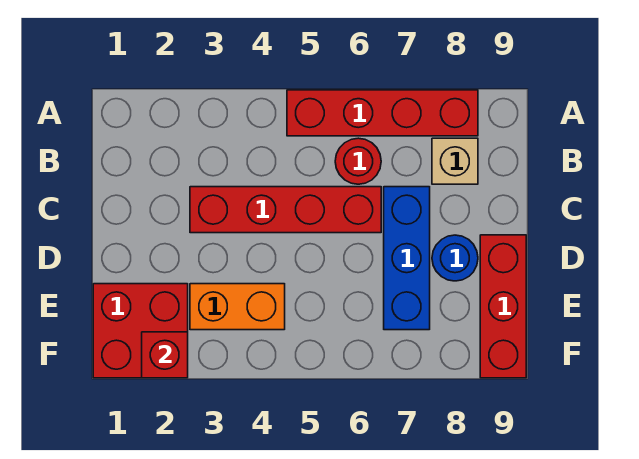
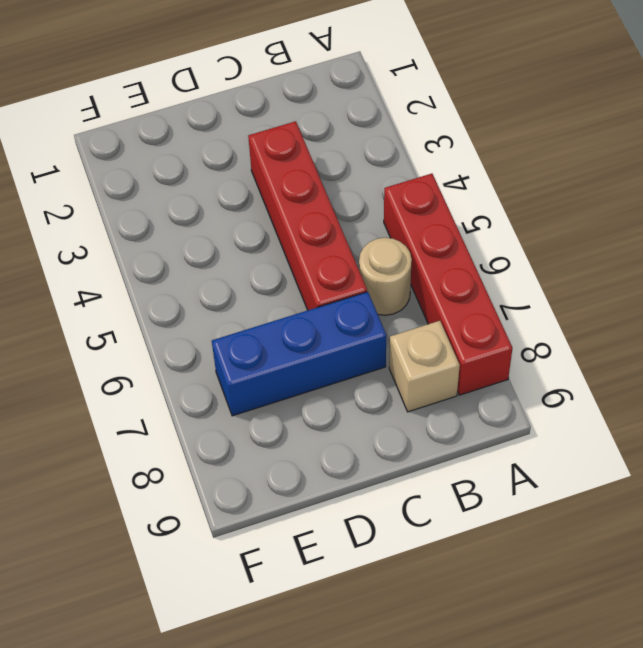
tan round brick B6 level 1 -> red round brick B6 level 1
none -> blue round brick D8 level 1
none -> red brick D9:F9 level 1

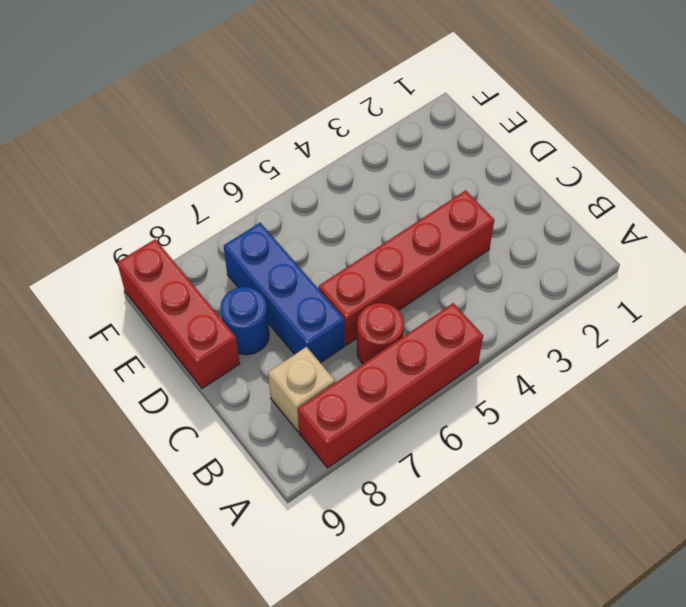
none -> red brick E1:F2 level 1
none -> orange brick E3:E4 level 1

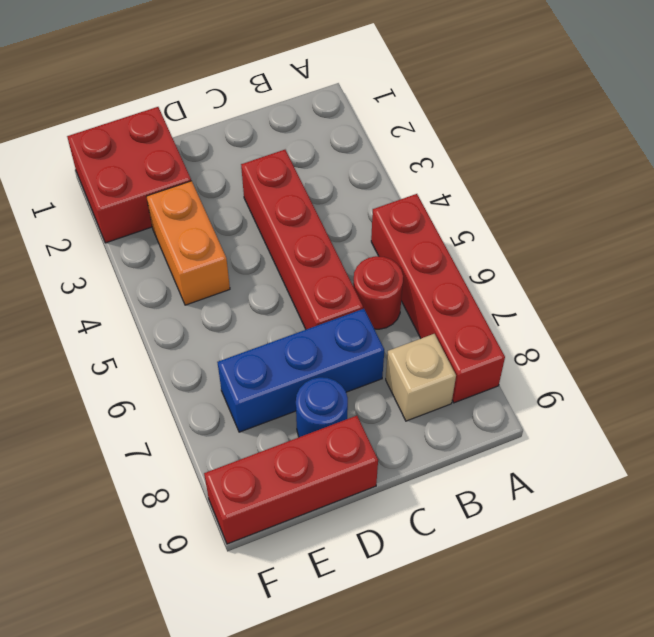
none -> red brick F2 level 2

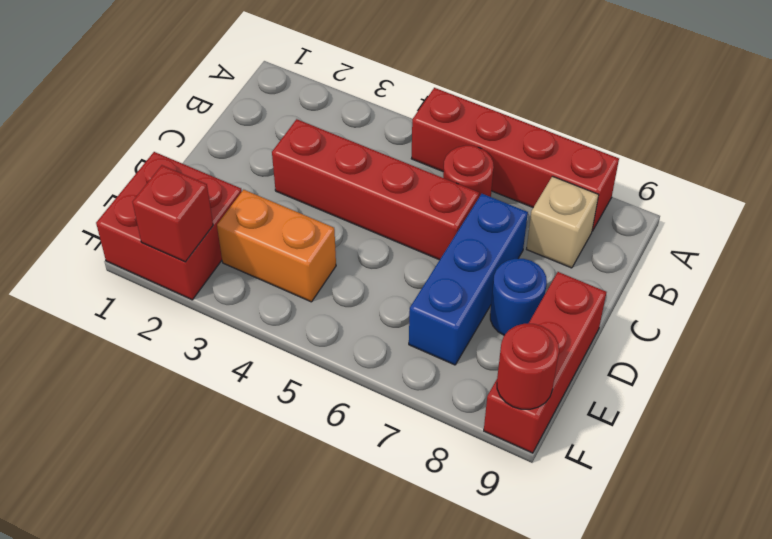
red round brick F9 level 2 -> none

